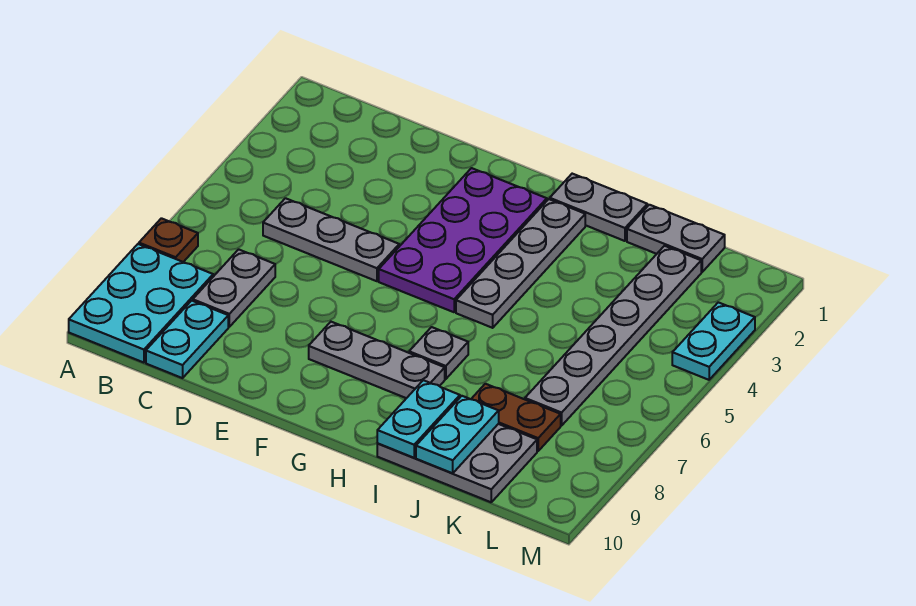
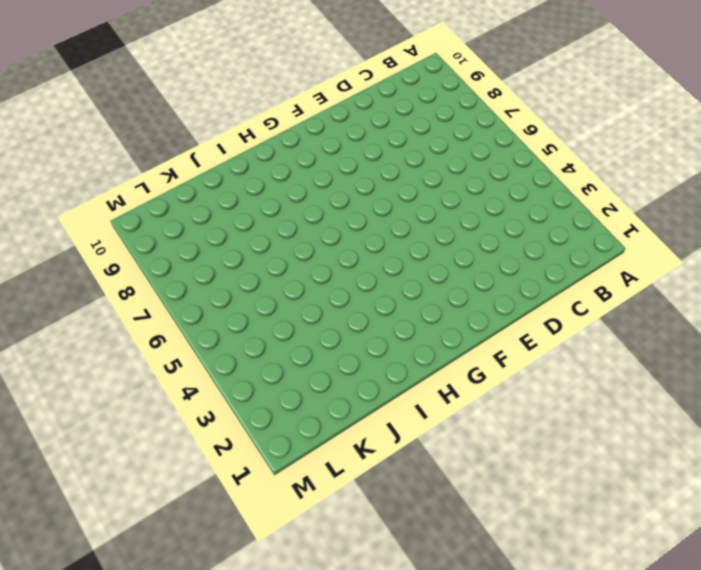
none -> brown plate A7 level 1
none -> cyan plate A8:B10 level 1
none -> grey plate C5:E5 level 1

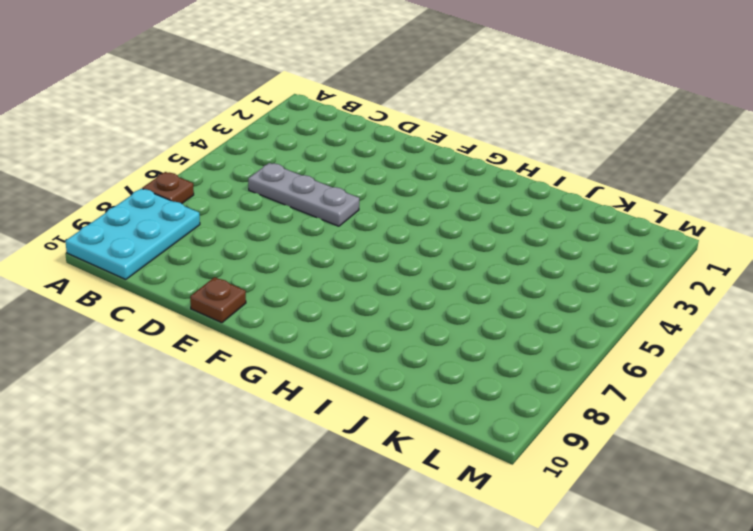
brown plate E10 level 1 -> none
none -> grey plate C7:C8 level 1
none -> cyan plate C9:C10 level 1
none -> purple plate F2:G5 level 1

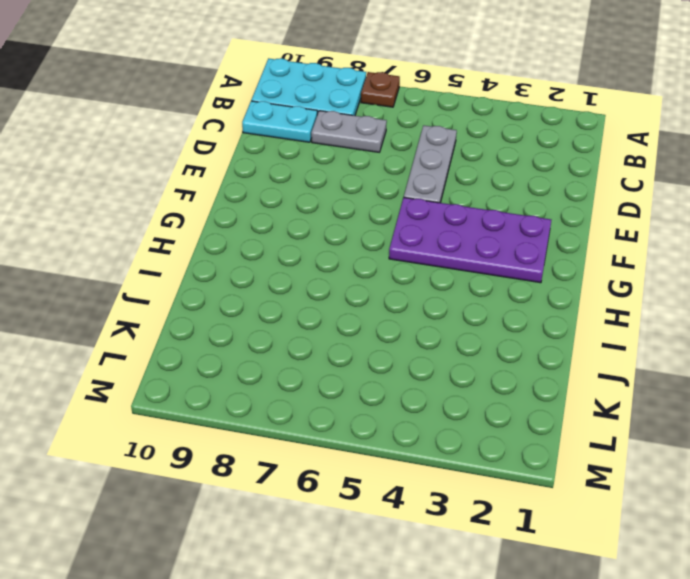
none -> grey plate F8:H8 level 1
none -> grey plate H1:I1 level 1
none -> grey plate H2:H5 level 1

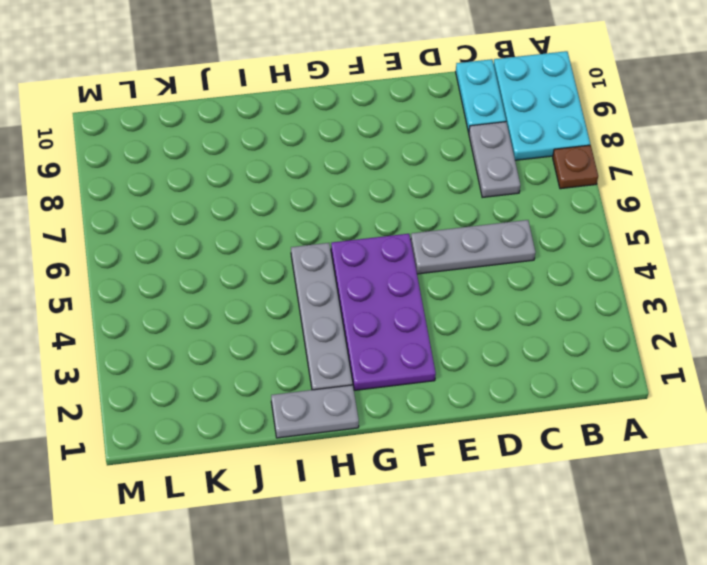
none -> grey plate F8:H8 level 1
none -> grey plate H7 level 1
none -> grey plate I9:K10 level 1

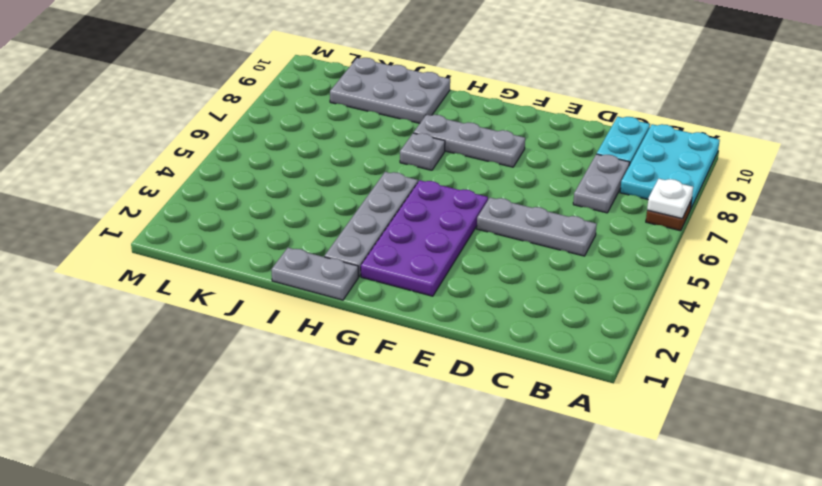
white plate A7 level 2 -> none
none -> grey plate J1:K1 level 1
none -> brown plate J8:K8 level 1
none -> grey plate K2:K7 level 1

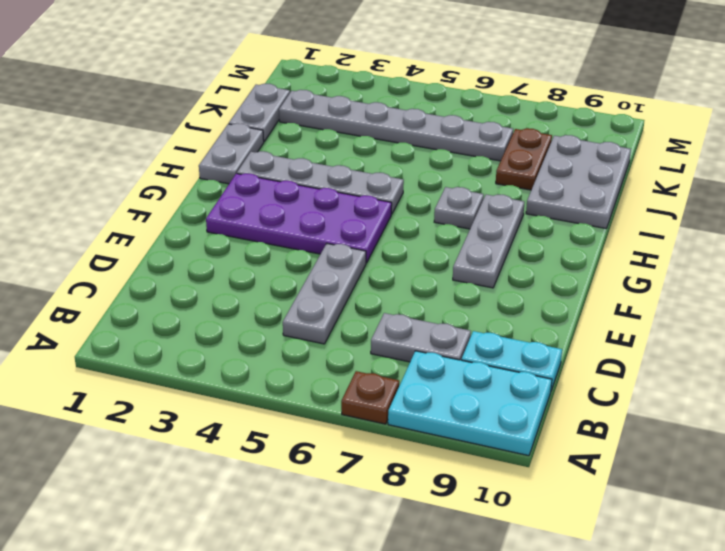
none -> cyan plate M3:M4 level 1
none -> cyan plate I9:I10 level 2
none -> cyan plate J9:J10 level 2

